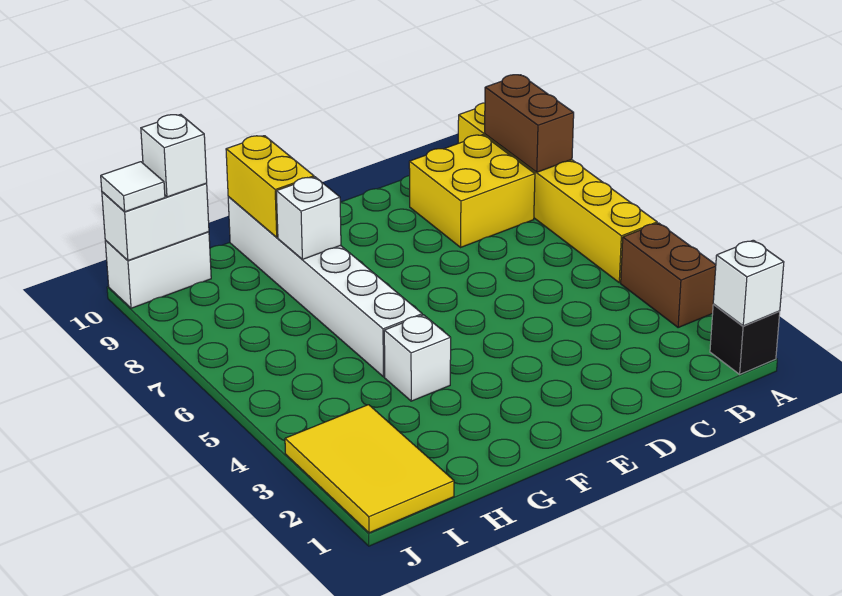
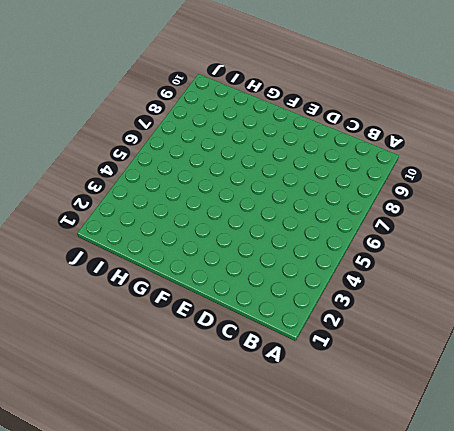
none -> black brick A1 level 1
none -> brown brick A3:A4 level 1
none -> yellow brick A5:A10 level 1

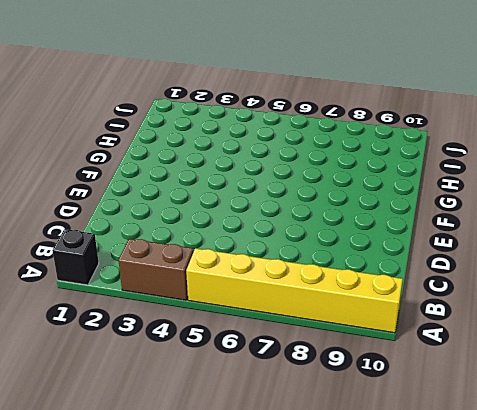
none -> yellow brick B8:C9 level 1
none -> white brick G4 level 1
none -> white brick G5:G10 level 1

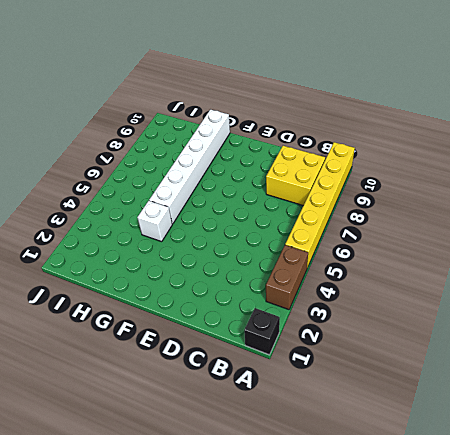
none -> yellow tile I1:J3 level 1
none -> white brick I10:J10 level 1
none -> white brick A1 level 2

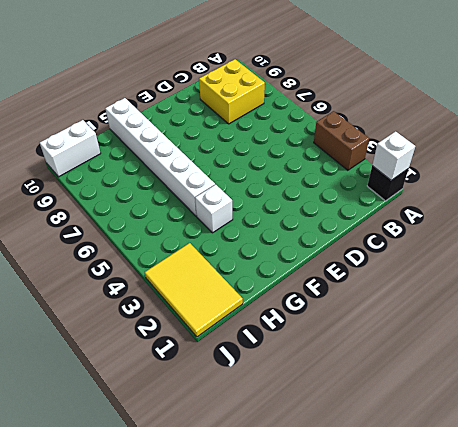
none -> yellow brick A5:A10 level 1
none -> brown brick A8:A9 level 2
none -> white brick G8 level 2

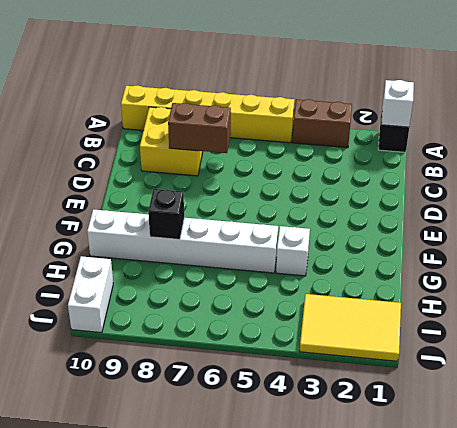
brown brick C7:C8 level 2 -> brown brick A8:A9 level 2
black brick G8 level 2 -> white brick G8 level 2
none -> yellow brick G9:G10 level 2
none -> white brick I10:J10 level 2
none -> white brick I10 level 3

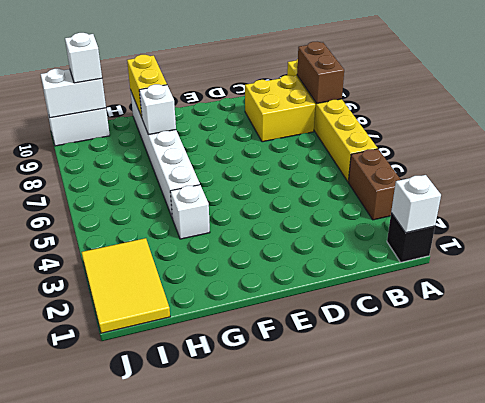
none -> white tile J10 level 3

